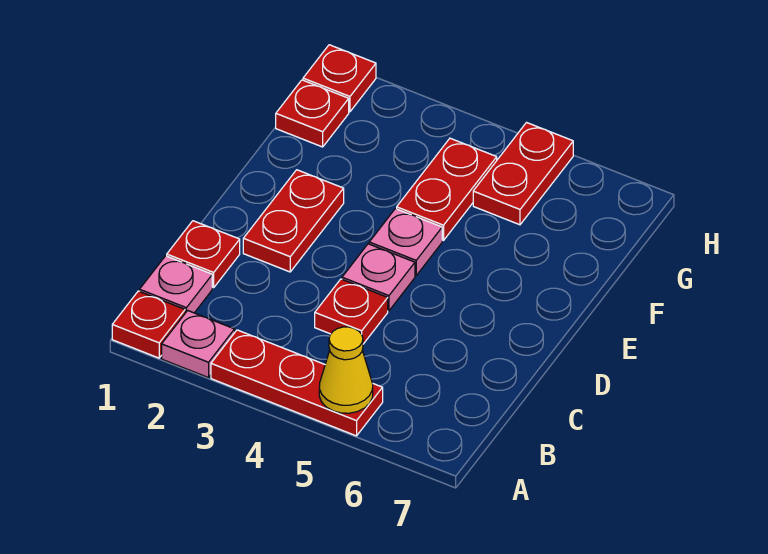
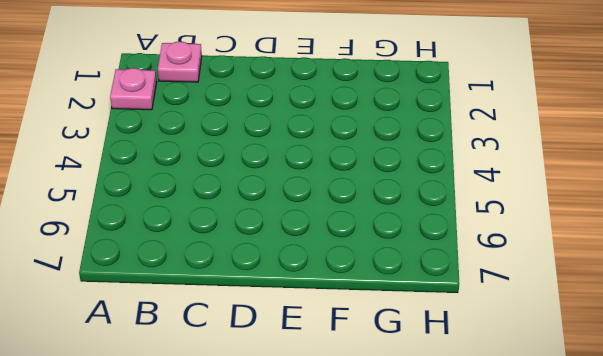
none -> red plate A1 level 1
none -> red plate A3:A5 level 1
none -> red plate C1 level 1

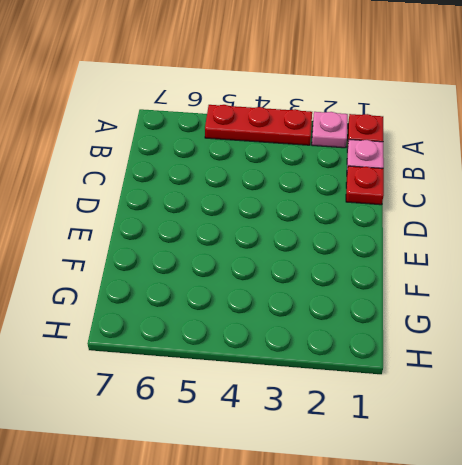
none -> red plate C4 level 1
none -> red plate D2:E2 level 1
none -> pink plate D4 level 1

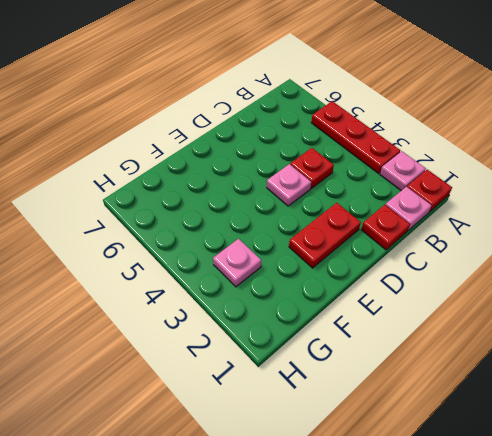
pink plate G3 level 1 -> pink plate E4 level 1
none -> red plate F4:G4 level 1
none -> red plate G1 level 1
none -> red plate G5:H5 level 1

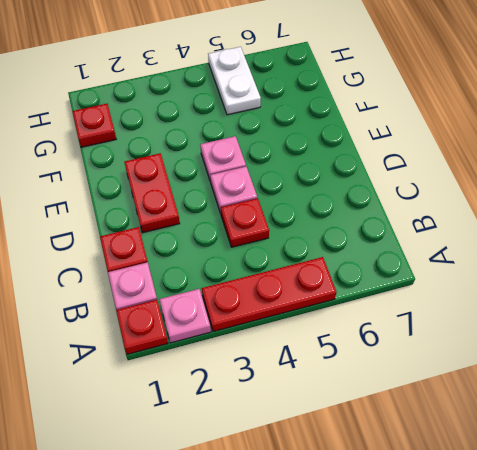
white plate G5:H5 level 1 -> red plate G5:H5 level 1
none -> red plate F4:G4 level 1
none -> red plate H1 level 1
none -> yellow cone A5 level 2

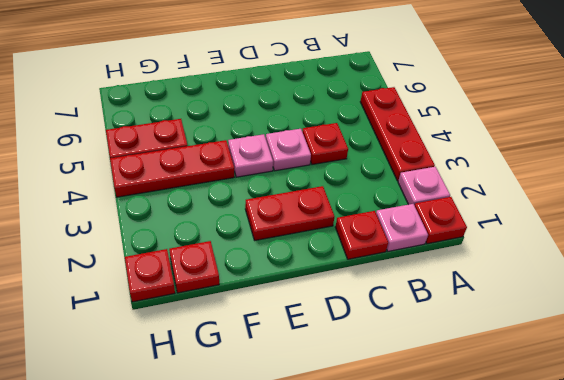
red plate F4:H4 level 1 -> red plate F4:G4 level 1
none -> yellow cone A5 level 2

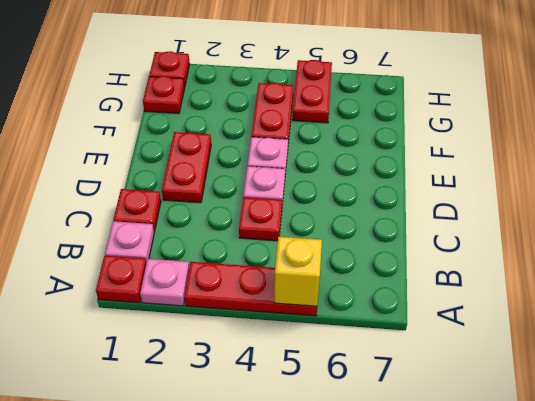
yellow brick A5 level 2 -> yellow cone A5 level 2

